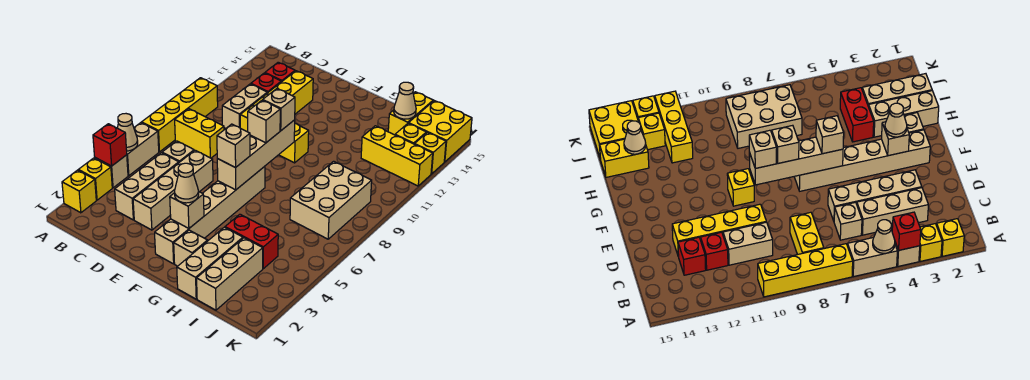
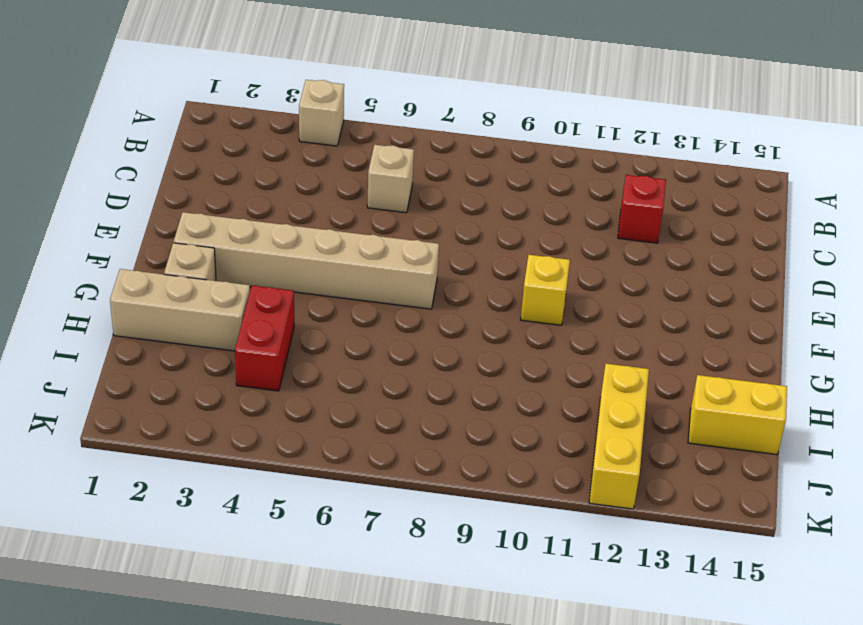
none -> yellow brick A2 level 1
none -> yellow brick A3 level 1
none -> tan brick A5:A6 level 1
none -> yellow brick A7:A10 level 1

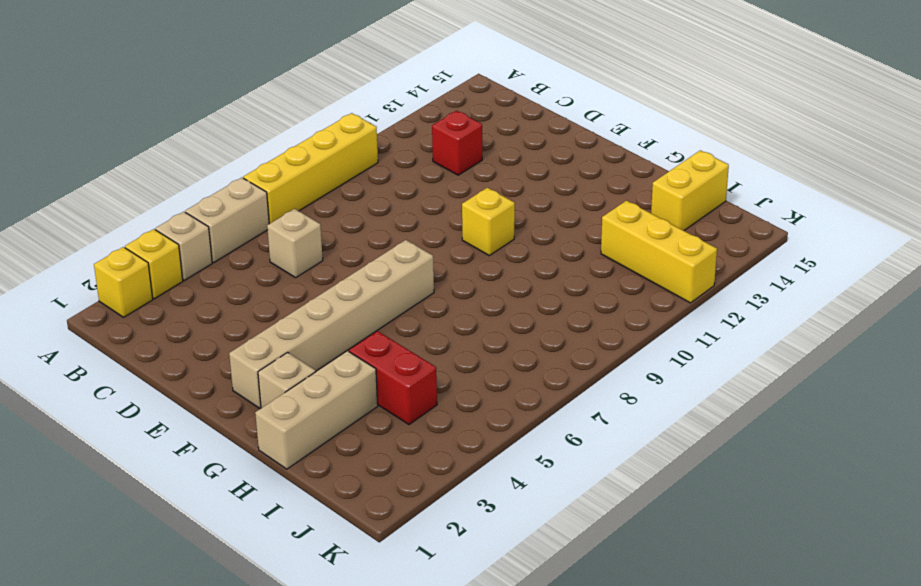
none -> yellow brick B8:C8 level 1
none -> tan brick C3:C5 level 1
none -> tan brick C10:C11 level 1
none -> red brick C13 level 1

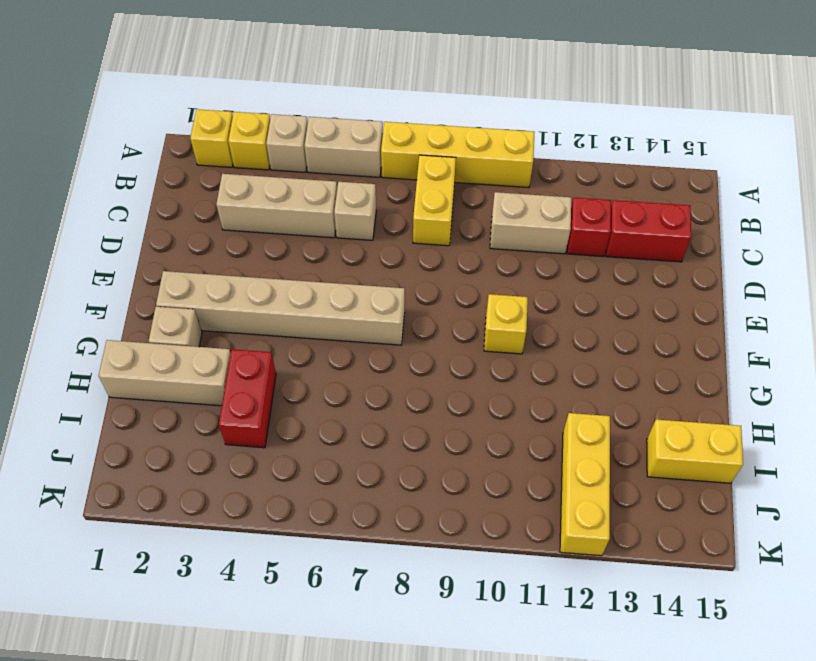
red brick C13:C14 level 1 -> red brick C13 level 1
none -> tan brick D3:D6 level 1
none -> yellow brick D10:D13 level 1
none -> tan brick I1:I3 level 1
none -> tan brick I7:J9 level 1

